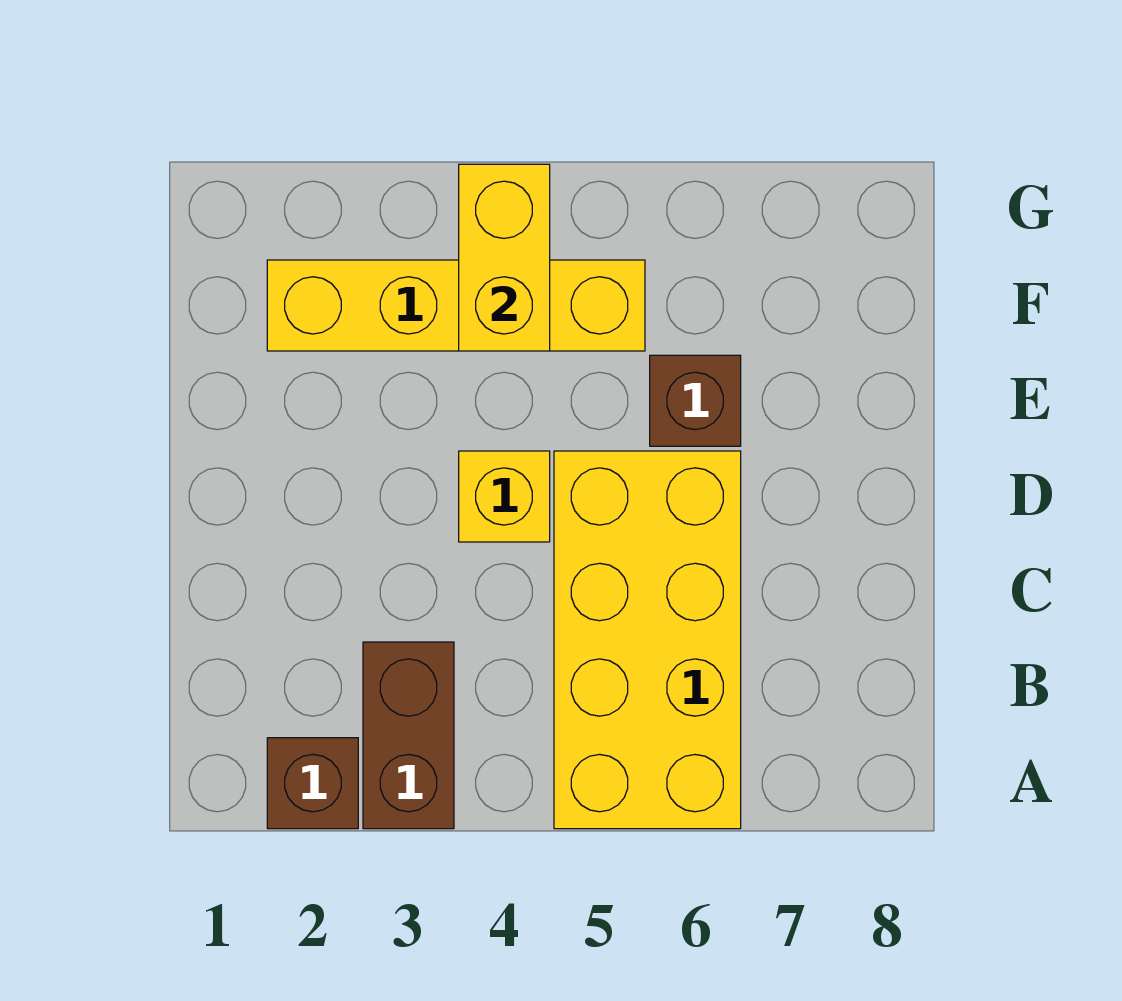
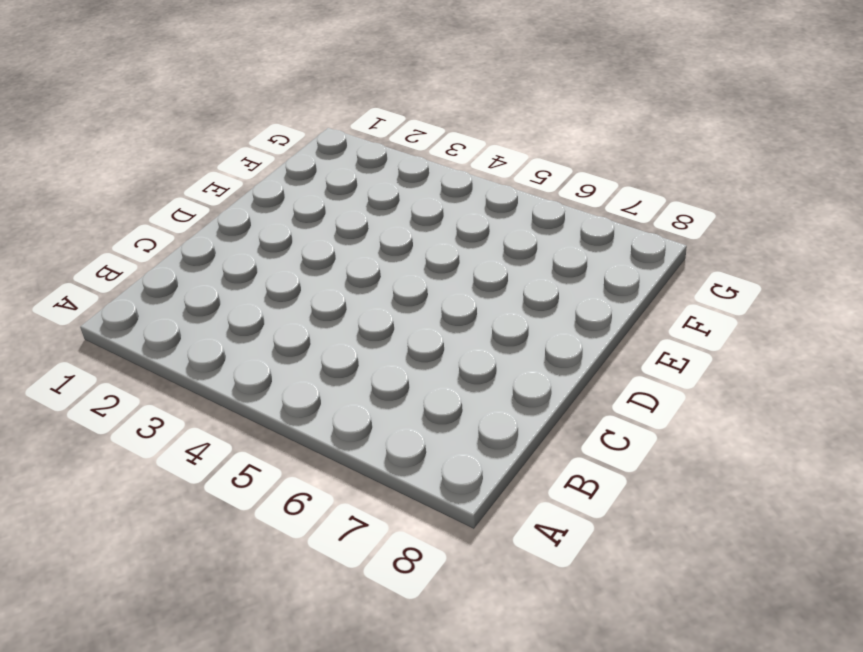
none -> brown brick A2 level 1
none -> brown brick A3:B3 level 1

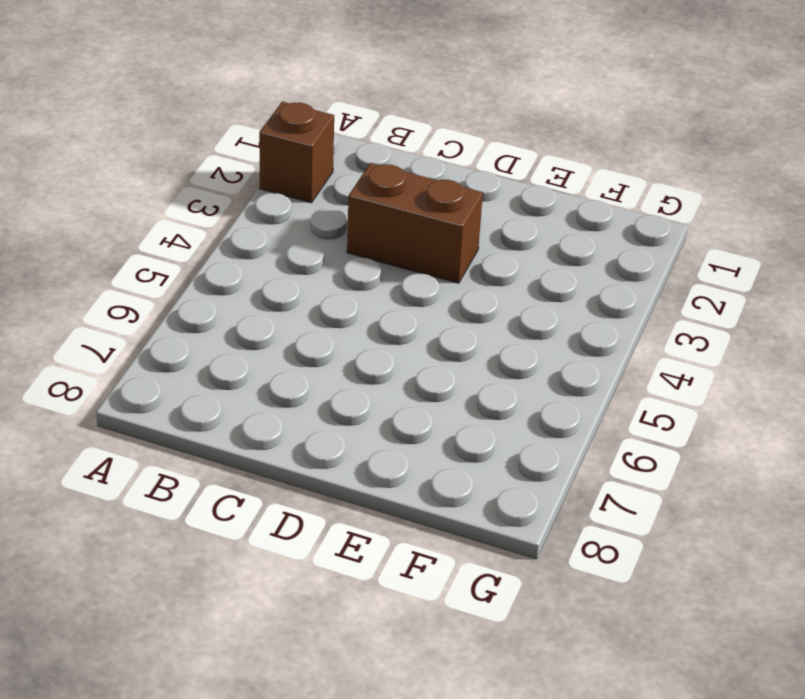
brown brick C3:D3 level 1 -> brown brick A3:B3 level 1
none -> yellow brick A5:D6 level 1
none -> yellow brick D4 level 1

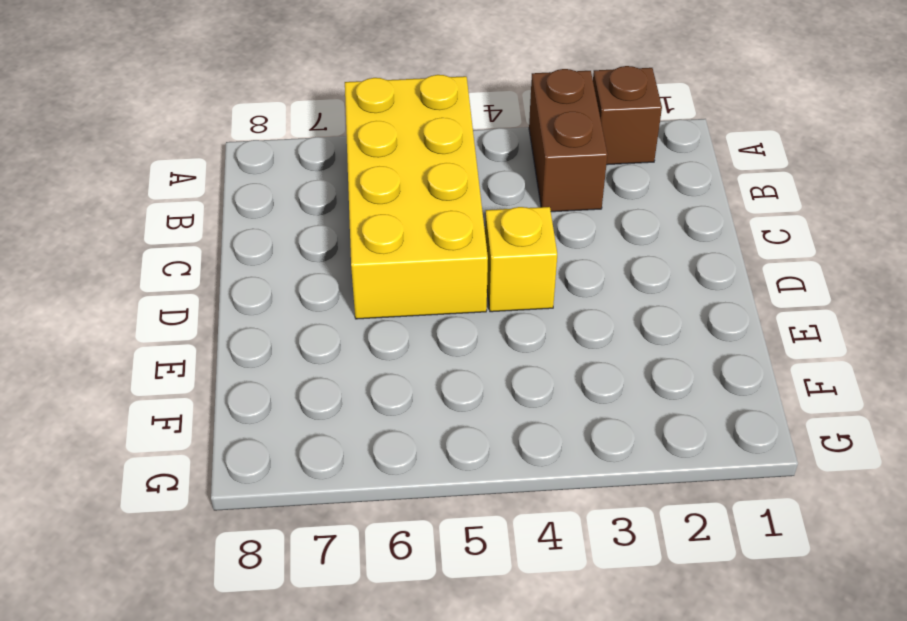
none -> brown brick E6 level 1
none -> yellow brick F2:F5 level 1

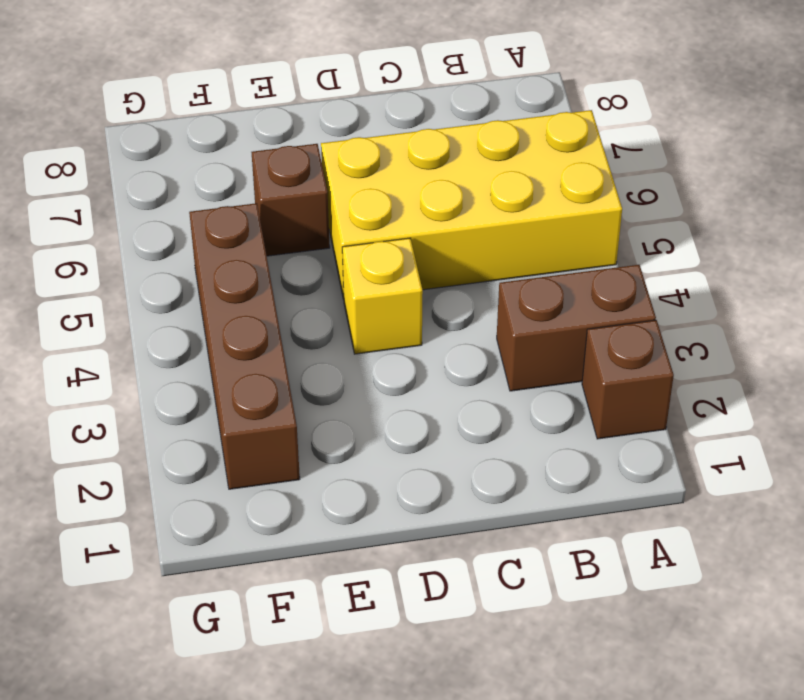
brown brick F2:F5 level 1 -> yellow brick F2:F5 level 1
none -> yellow brick F4:G4 level 2

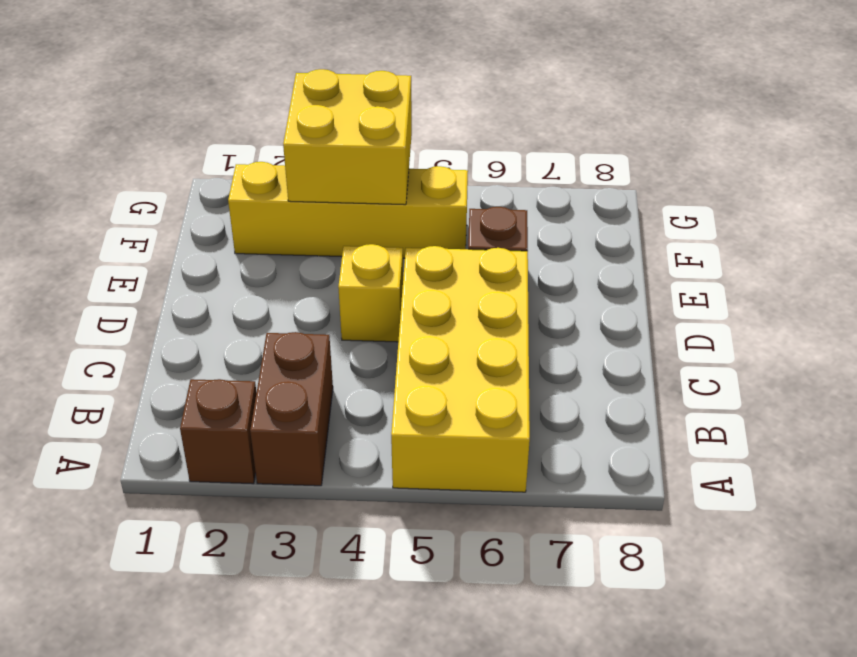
yellow brick F3:G4 level 2 -> yellow brick F4:G4 level 2

